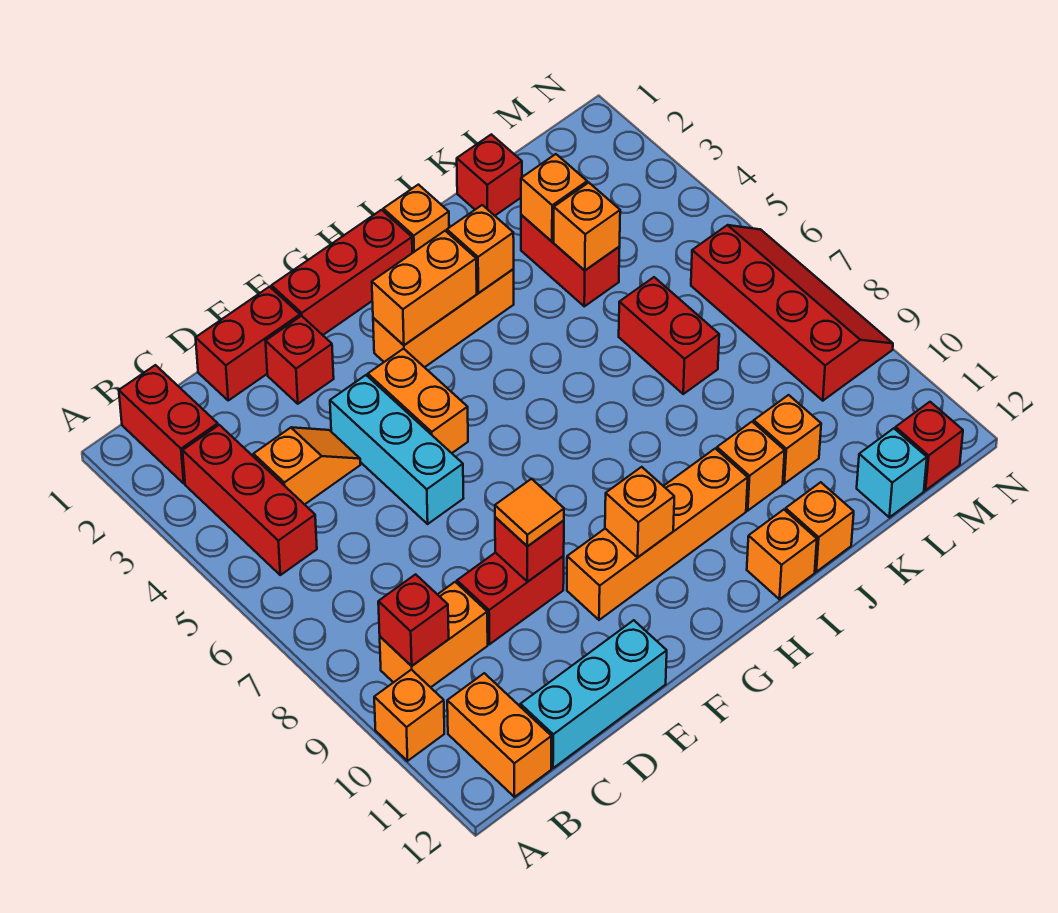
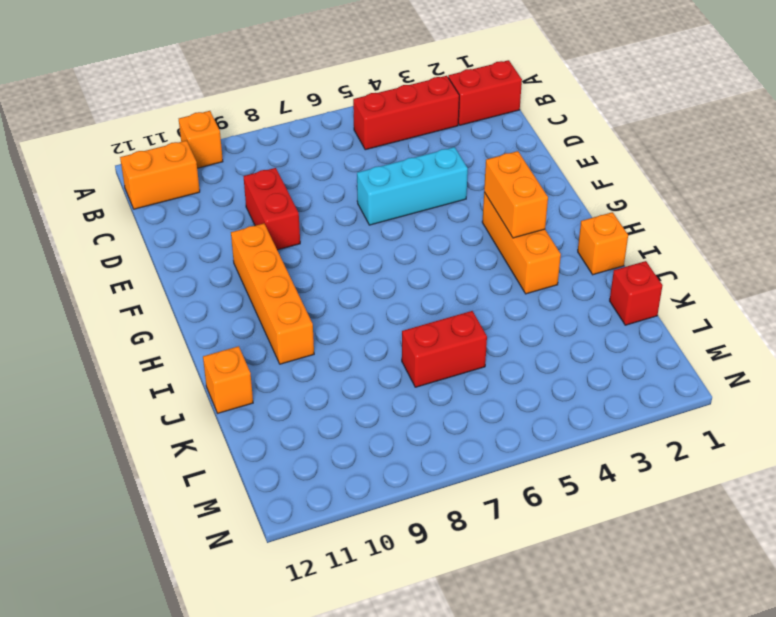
none -> orange brick B9:C9 level 1
none -> orange slope C4:D4 level 1 top C
none -> cyan brick C12:E12 level 1
none -> red brick D1:E1 level 1

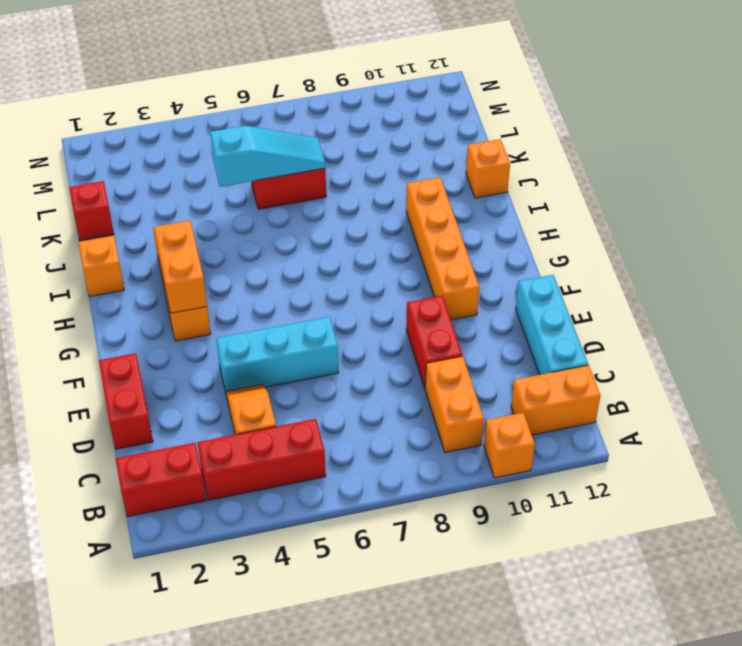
cyan slope K5:K7 level 2 top 5 -> none
none -> red brick E2 level 1
none -> red brick F1:H1 level 1
none -> orange brick F4:F5 level 1
none -> orange brick I12 level 1

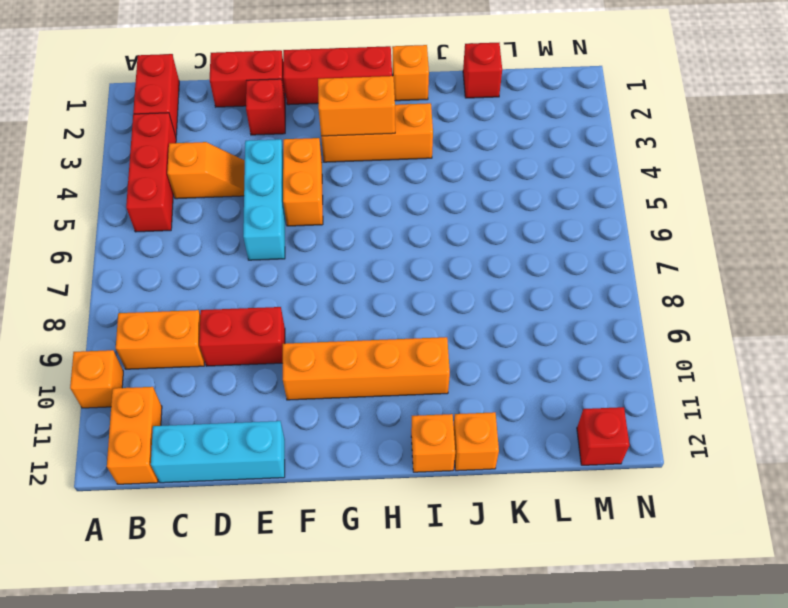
none -> orange brick J10 level 1
none -> red brick K3:K4 level 1
none -> red brick K6:K7 level 1
none -> orange brick K10 level 1

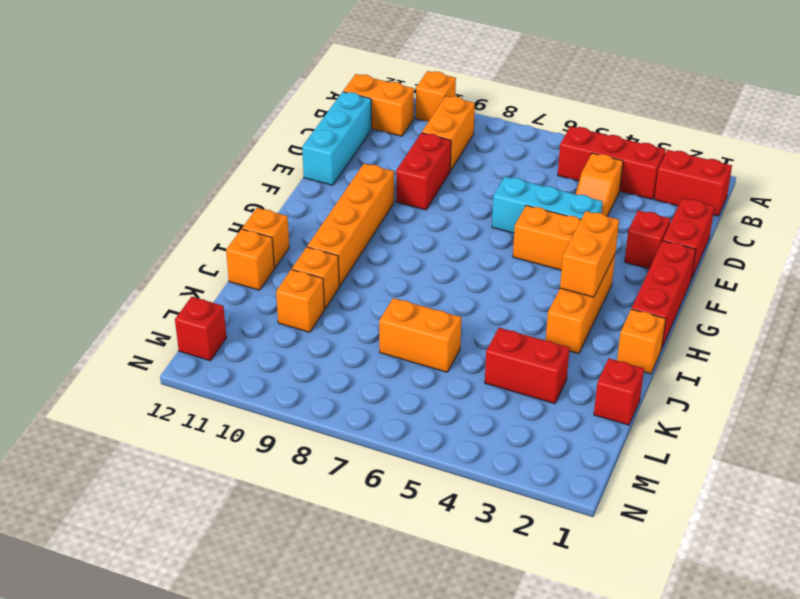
orange brick K6:K7 level 1 -> red brick K6:K7 level 1
none -> cyan brick L12 level 1
none -> red slope M6:N9 level 1 top M
none -> red brick B9 level 2
none -> red brick E9 level 2

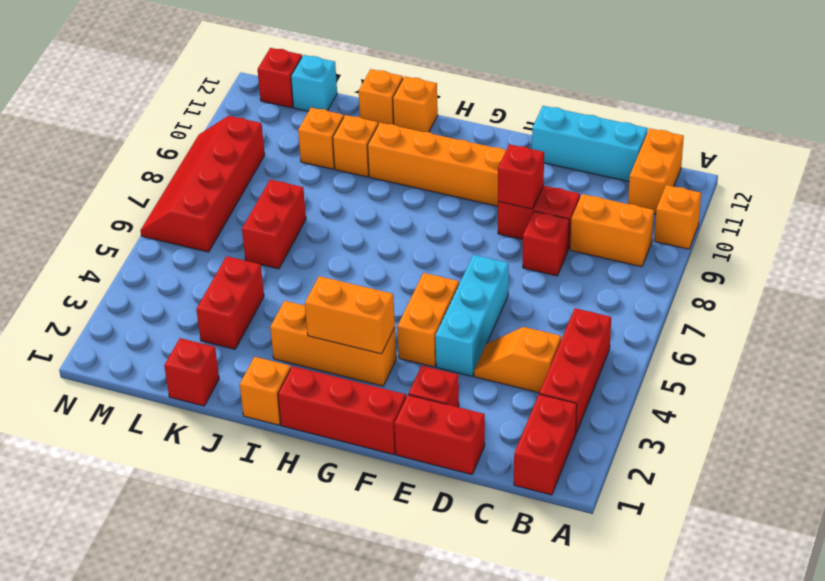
red brick D8 level 1 -> red brick B9 level 2
none -> orange brick G10 level 2
none -> orange brick I3 level 2
none -> orange brick K3 level 2
none -> orange brick K4 level 2

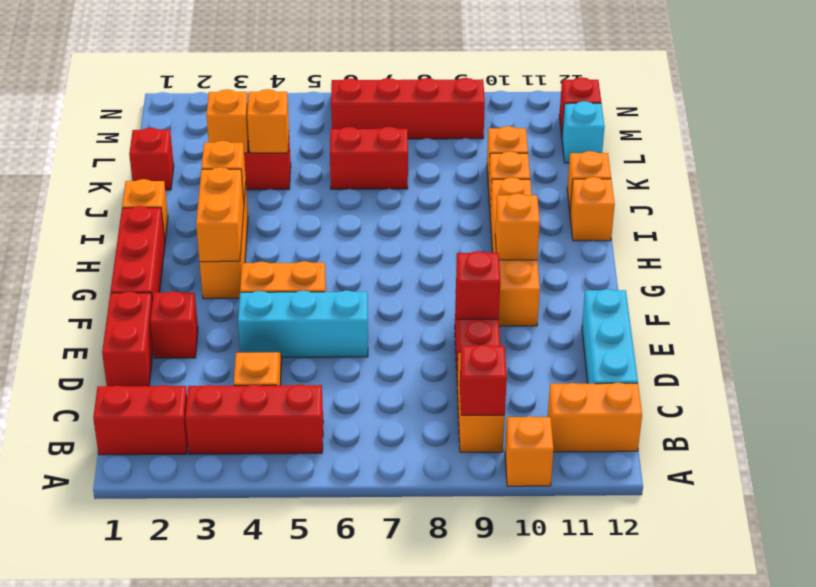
none -> orange tile E9 level 3

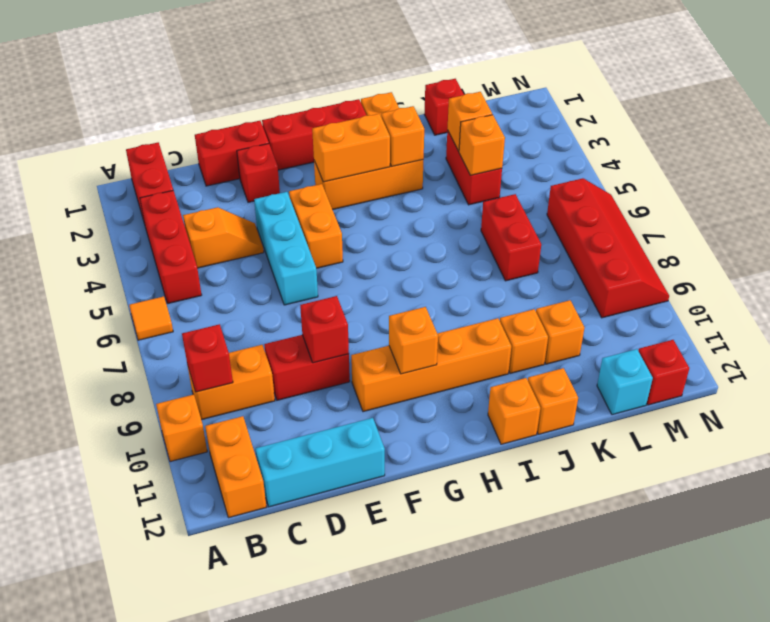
orange tile A6 level 1 -> orange tile E9 level 3

